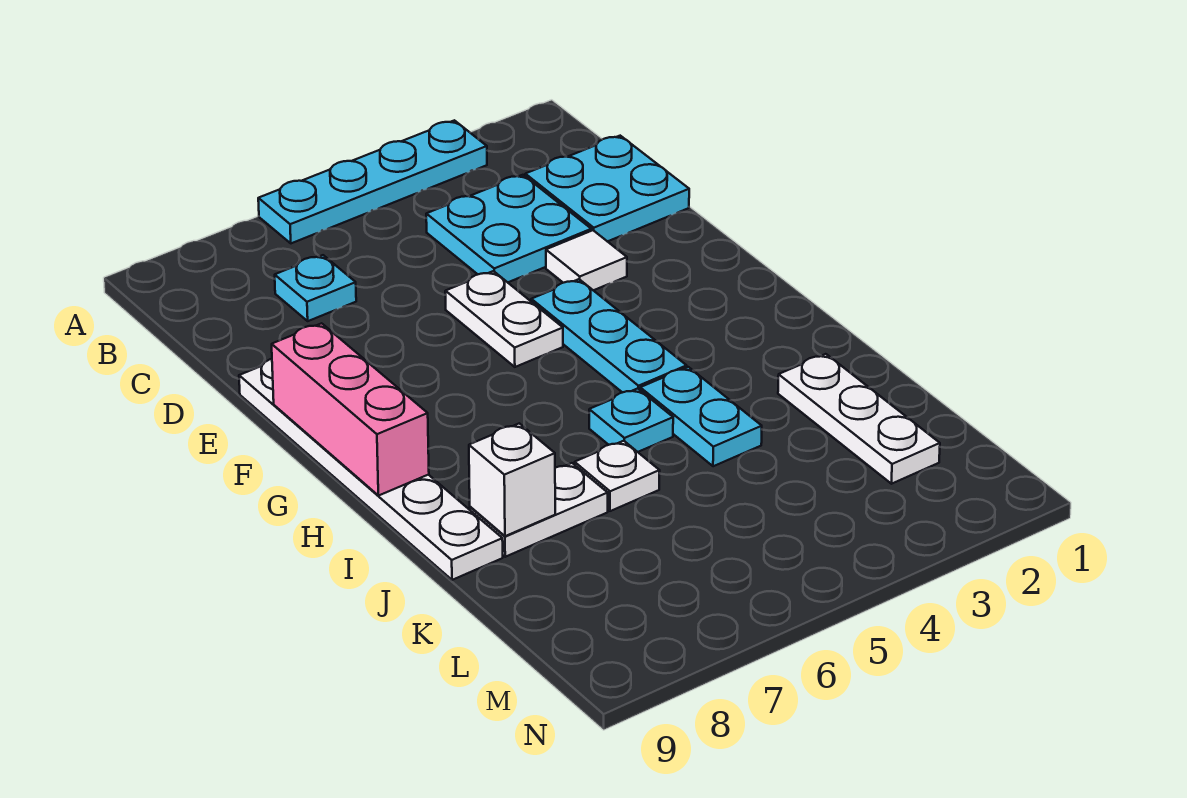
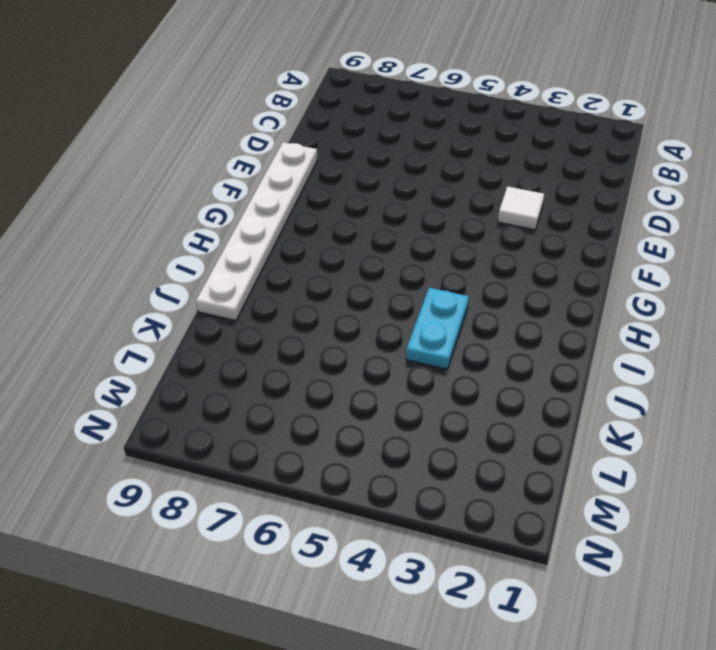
none -> cyan plate A3:A6 level 1
none -> cyan plate C1:D2 level 1
none -> cyan plate C3:D4 level 1

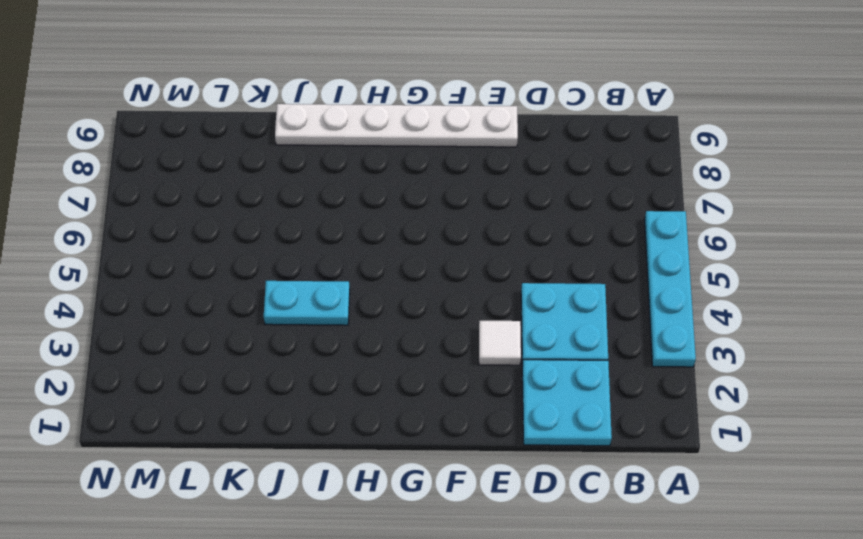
none -> cyan plate C7 level 1
none -> white plate E5:F5 level 1
none -> cyan plate F4:H4 level 1

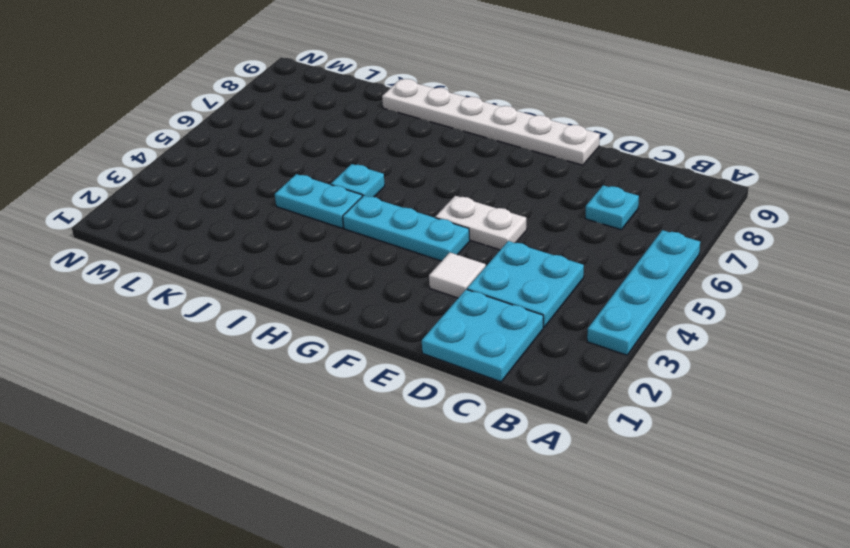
none -> white plate J2:L2 level 1
none -> white plate J6 level 1
none -> white plate J7:J8 level 1

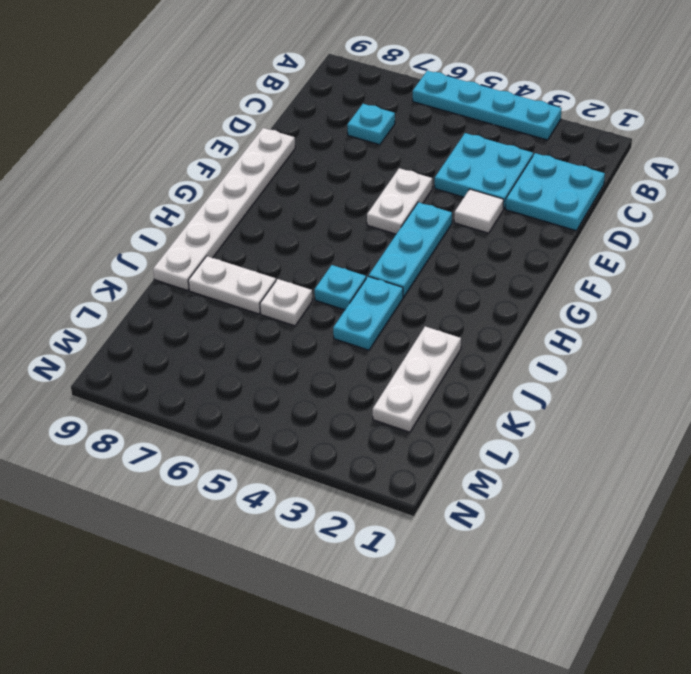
none -> pink brick F9:H9 level 2
none -> white brick J8 level 2

